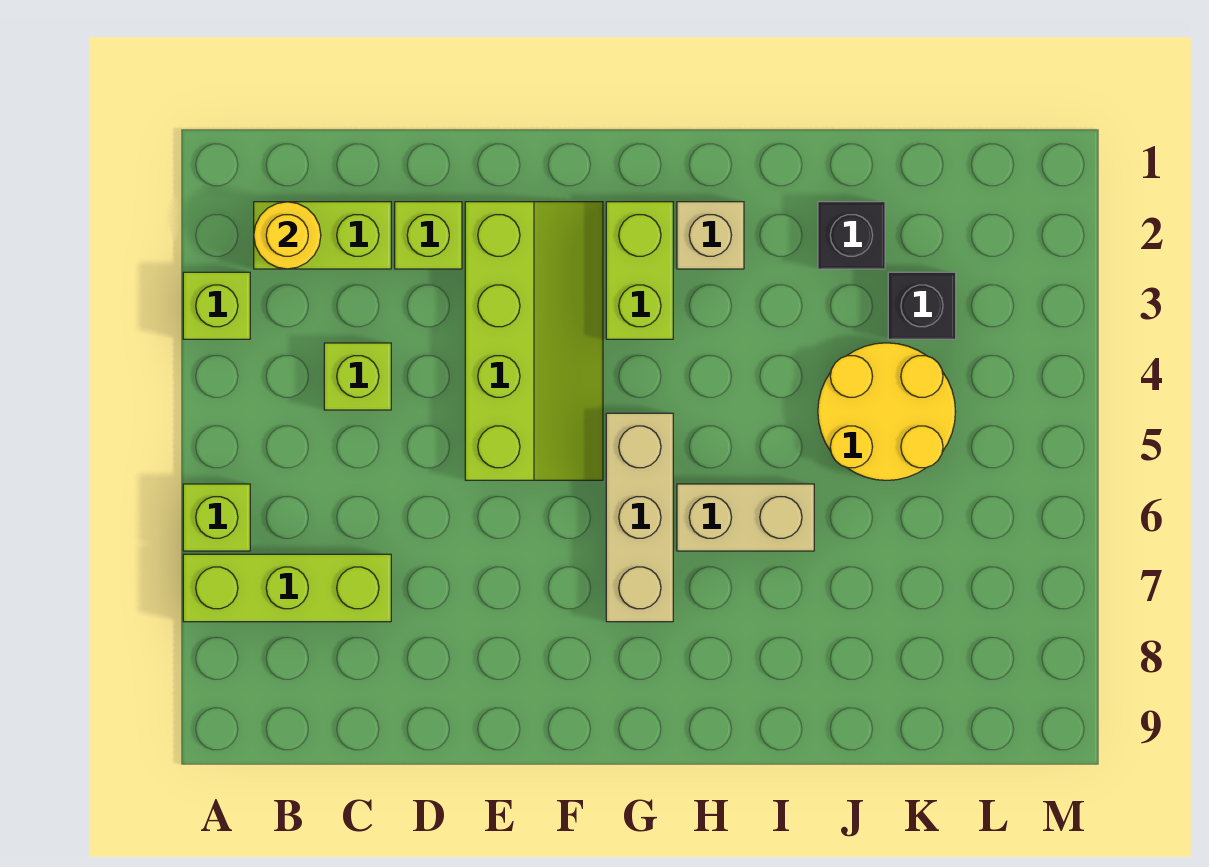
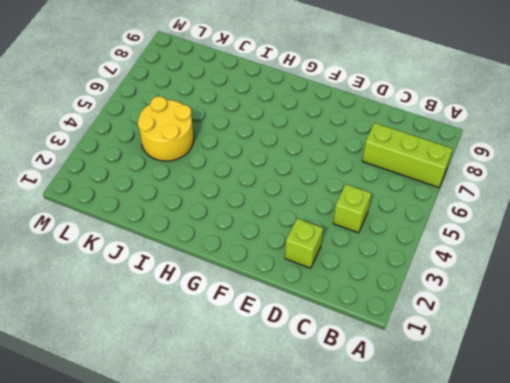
none -> lime brick A3 level 1
none -> lime brick A6 level 1
none -> lime brick B2:C2 level 1

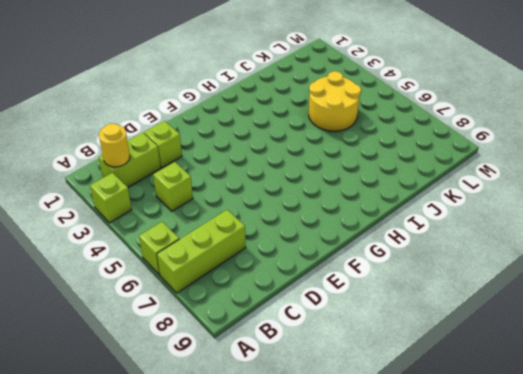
none -> lime slope E2:F5 level 1 top E
none -> lime brick G2:G3 level 1
none -> tan brick G5:G7 level 1

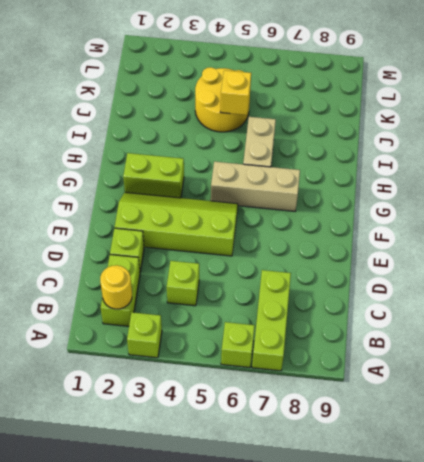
yellow brick J5 level 2 -> none
none -> tan brick H2 level 1
none -> black brick J2 level 1
none -> black brick K3 level 1

